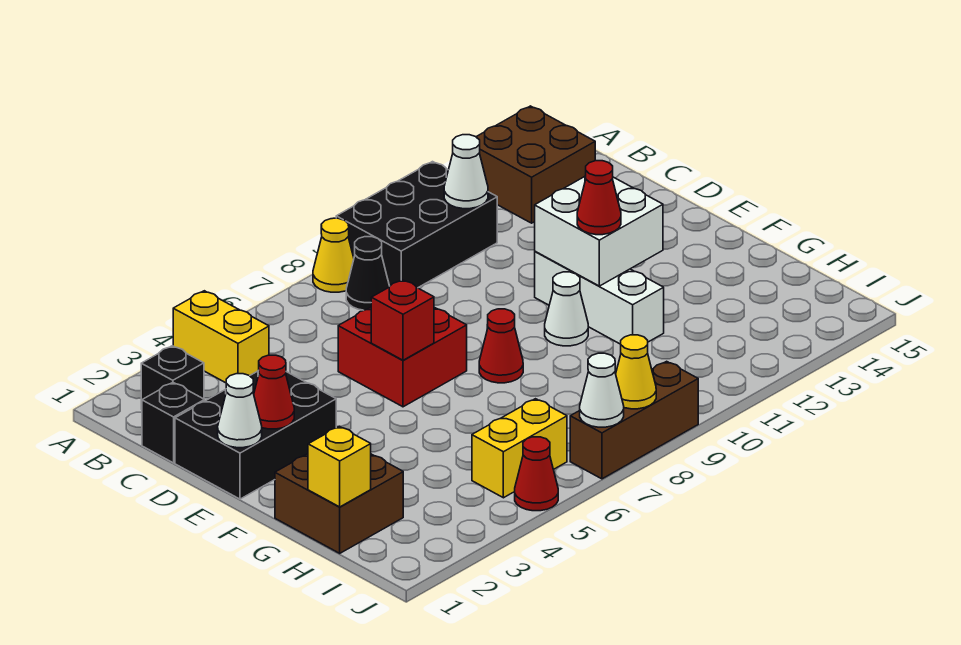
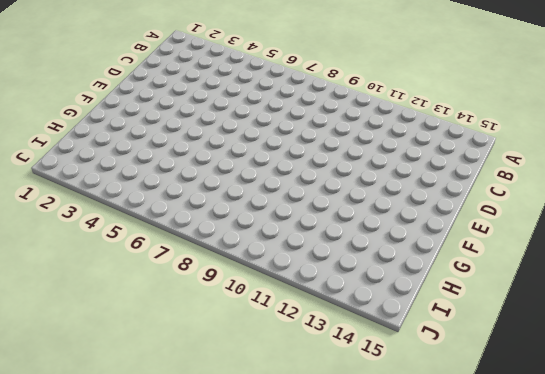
none -> yellow brick A4:B4 level 1
none -> yellow cone A8 level 1
none -> black brick A9:B11 level 1

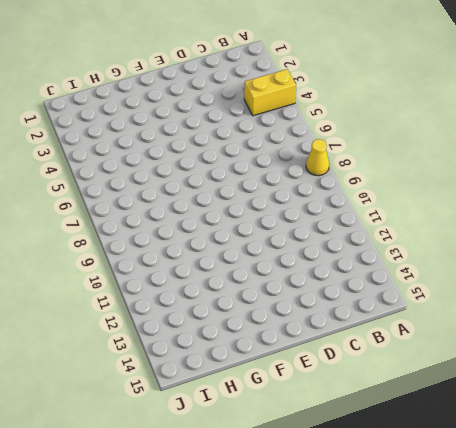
none -> black brick A9:B11 level 1
none -> brown brick A13:B14 level 1
none -> black brick B2 level 1

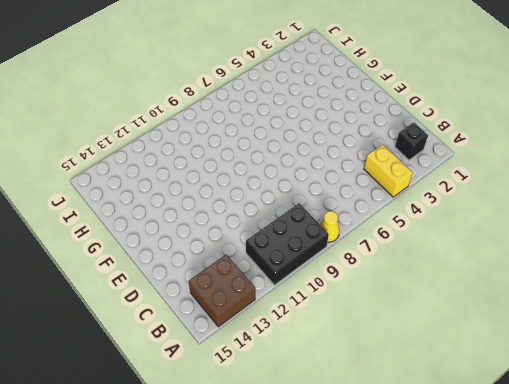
none -> black cone B8 level 1
none -> black brick C1 level 1
none -> black brick D1:E3 level 1

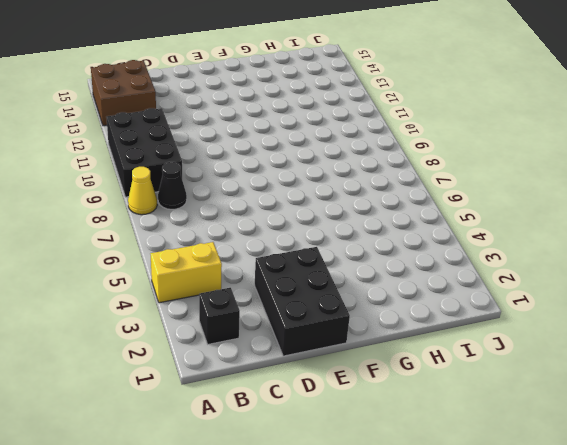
none -> black brick C1 level 1
none -> red brick D6:E7 level 1
none -> white brick E11:G11 level 1

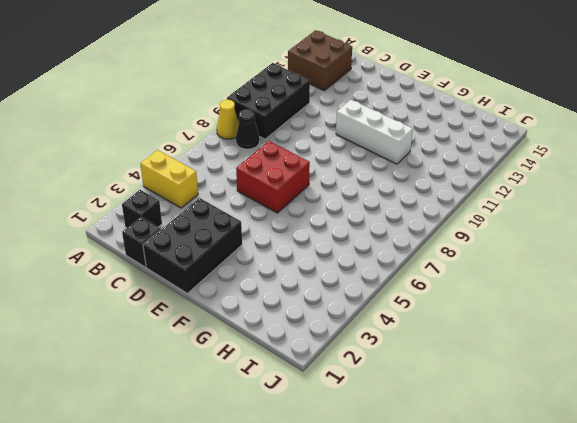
none -> red cone F8 level 1
none -> white cone F10 level 1
none -> brown brick G1:H2 level 1

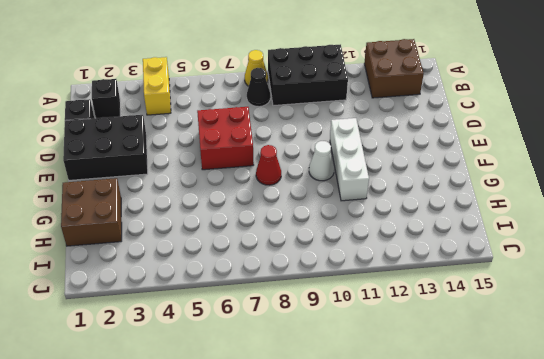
none -> yellow brick I5:I6 level 1
none -> red cone J5 level 1
none -> brown brick J7:J9 level 1

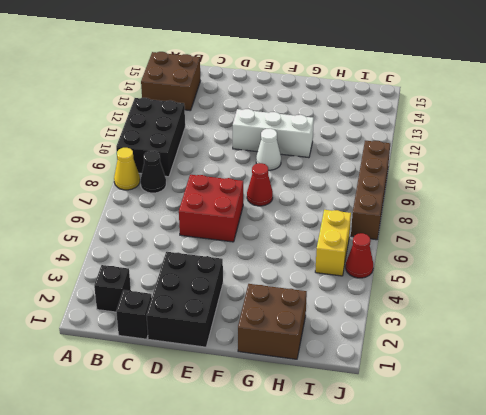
brown brick J7:J10 level 1 -> brown brick J7:J9 level 1
none -> yellow brick A4:B4 level 1
none -> white cone B11 level 2
none -> white cone E1 level 2

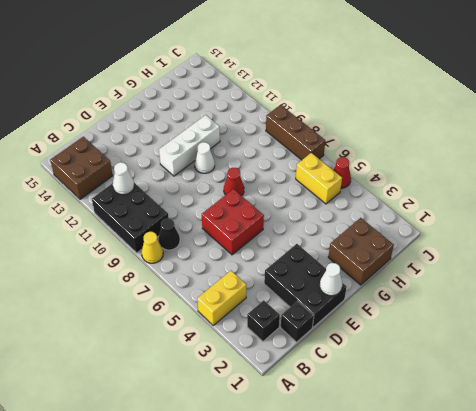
none -> red cone E2 level 2
none -> red brick E6 level 2
none -> white brick E11:F12 level 2

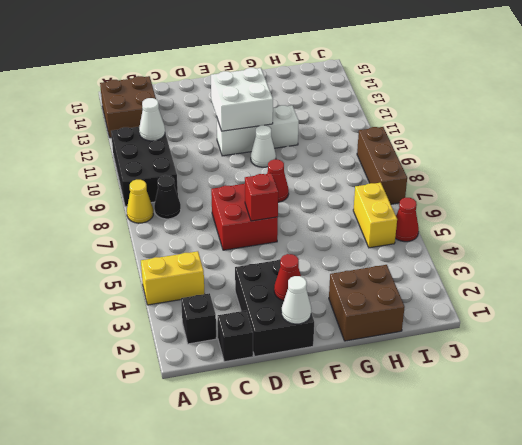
none -> yellow brick H1 level 2
none -> white cone J7 level 2
none -> yellow cone J8 level 2

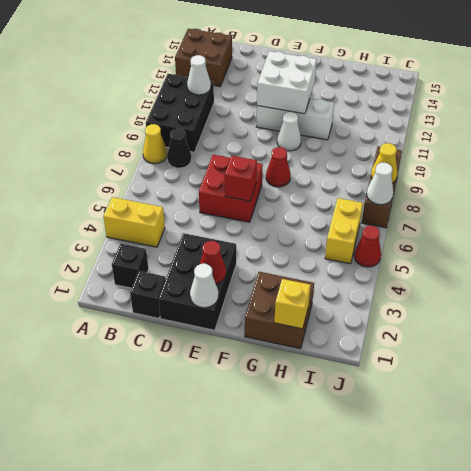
none -> red cone F11 level 3

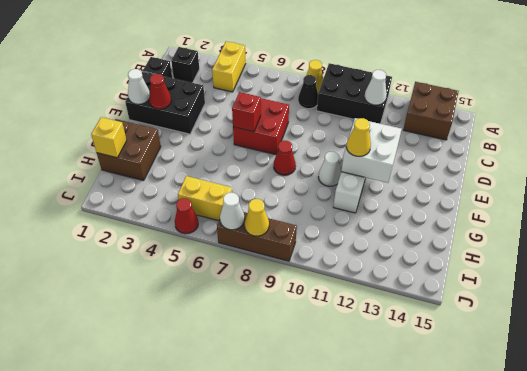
yellow cone F11 level 3 -> red cone F11 level 3

